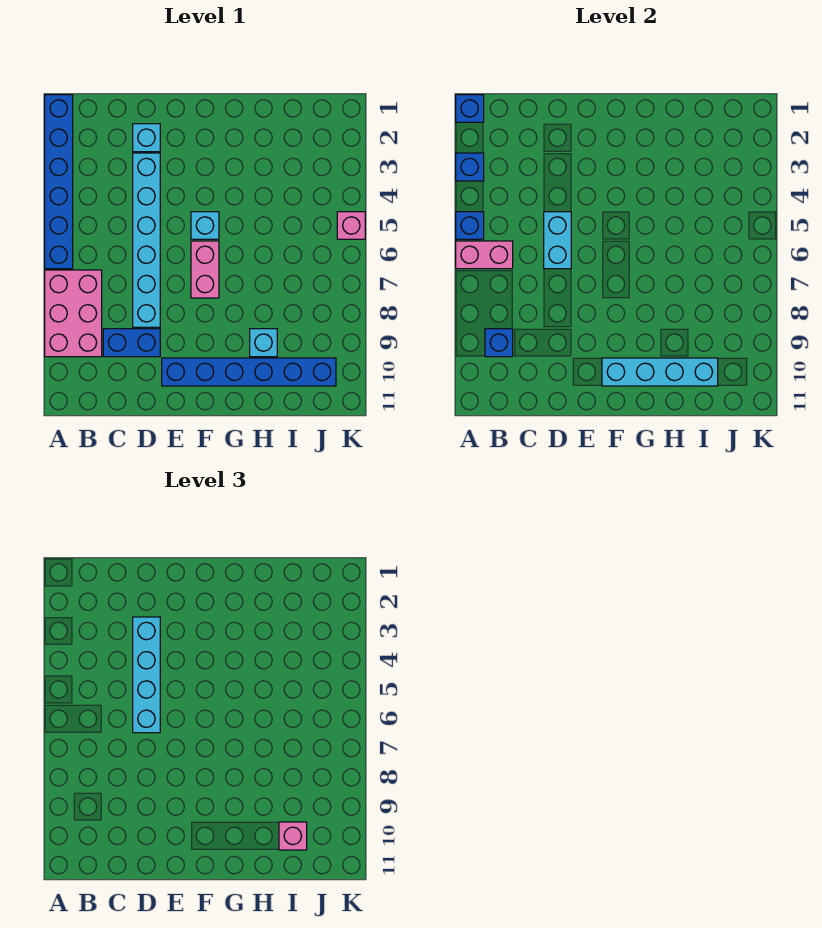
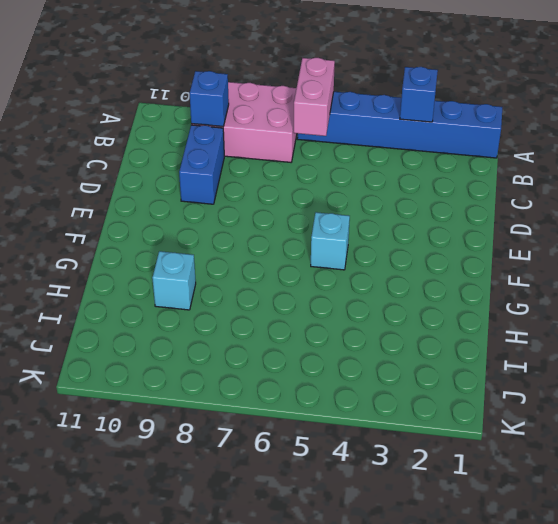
none -> cyan brick D2 level 1
none -> cyan brick D3:D8 level 1
none -> blue brick E10:J10 level 1

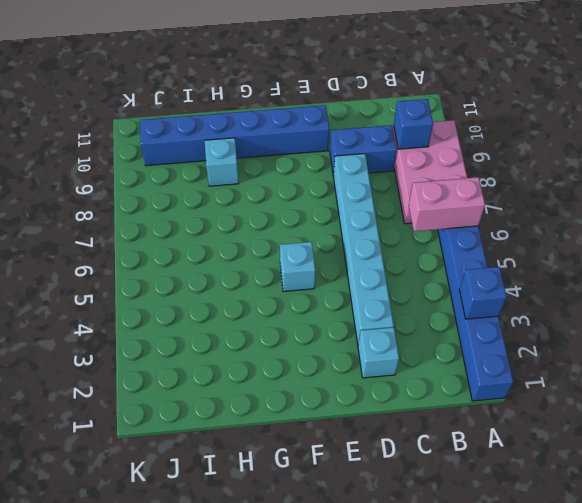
none -> pink brick F6:F7 level 1
none -> pink brick K5 level 1
none -> blue brick A1 level 2

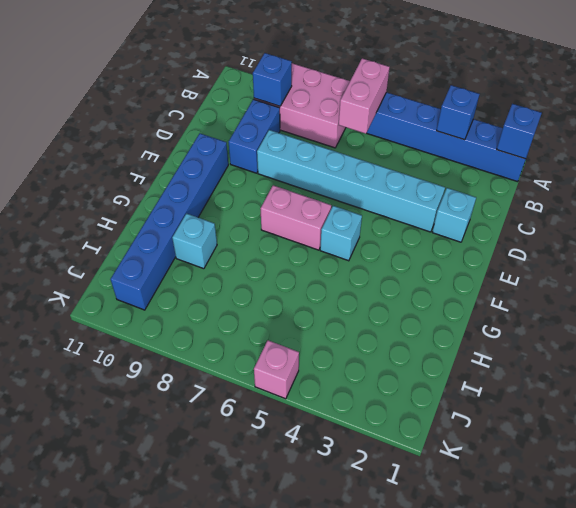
none -> blue brick A5 level 2
none -> cyan brick D5:D6 level 2
none -> cyan brick F10:I10 level 2

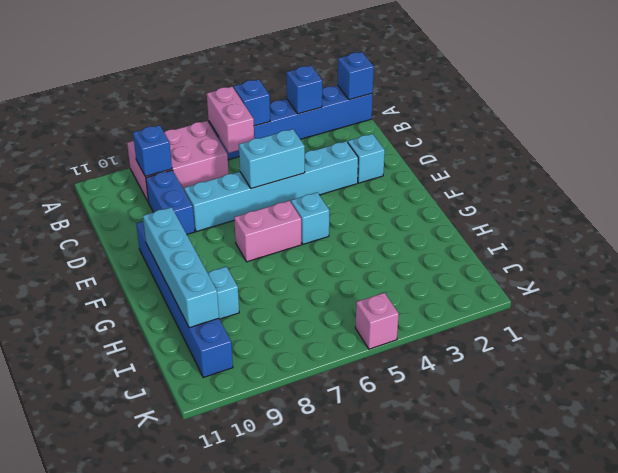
none -> cyan brick D3:D6 level 3
none -> pink brick I10 level 3

